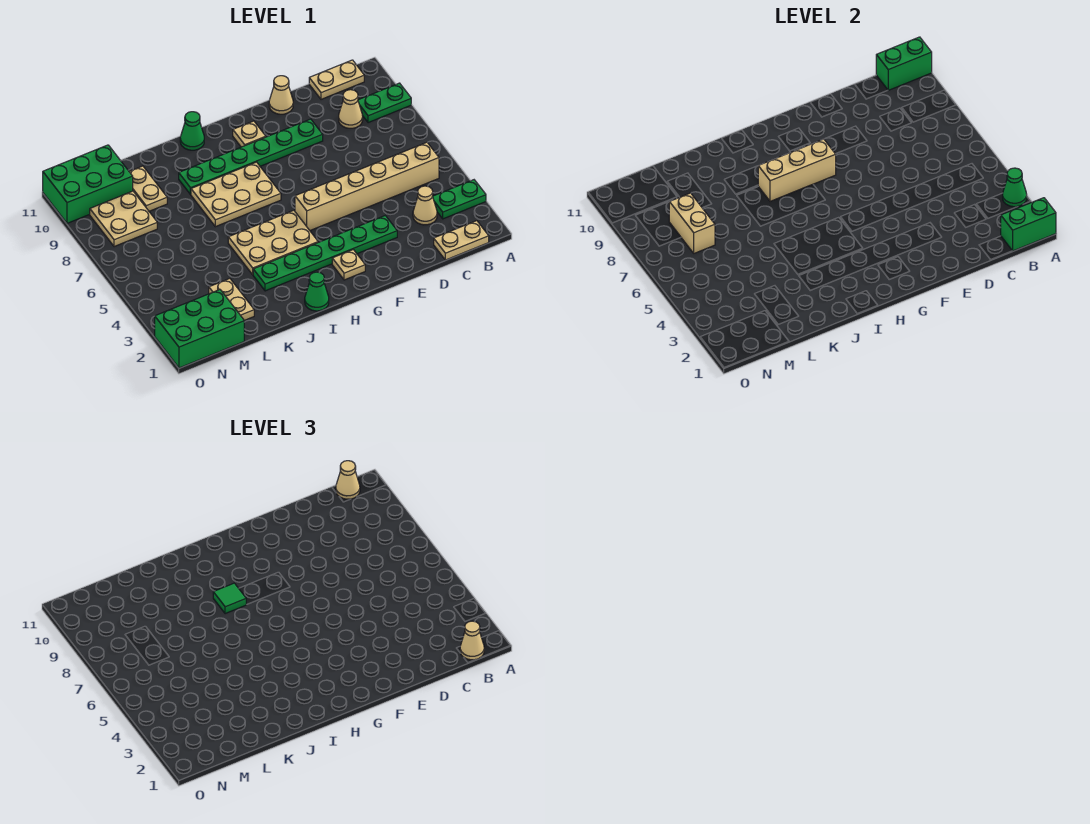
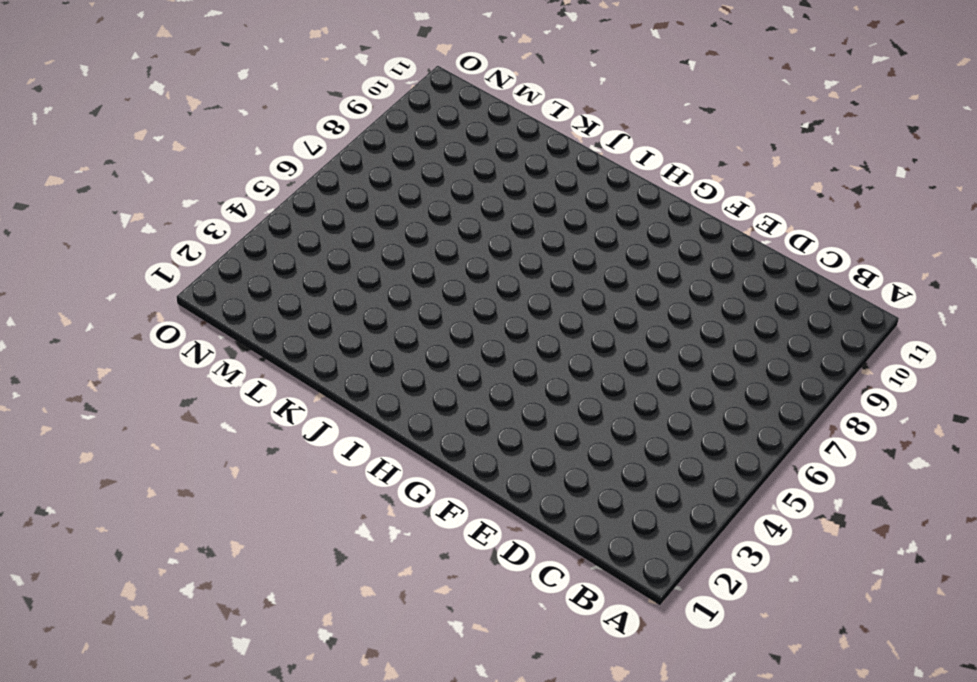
none -> green plate A3:B3 level 1
none -> green plate A9:B9 level 1
none -> tan plate B1:C1 level 1

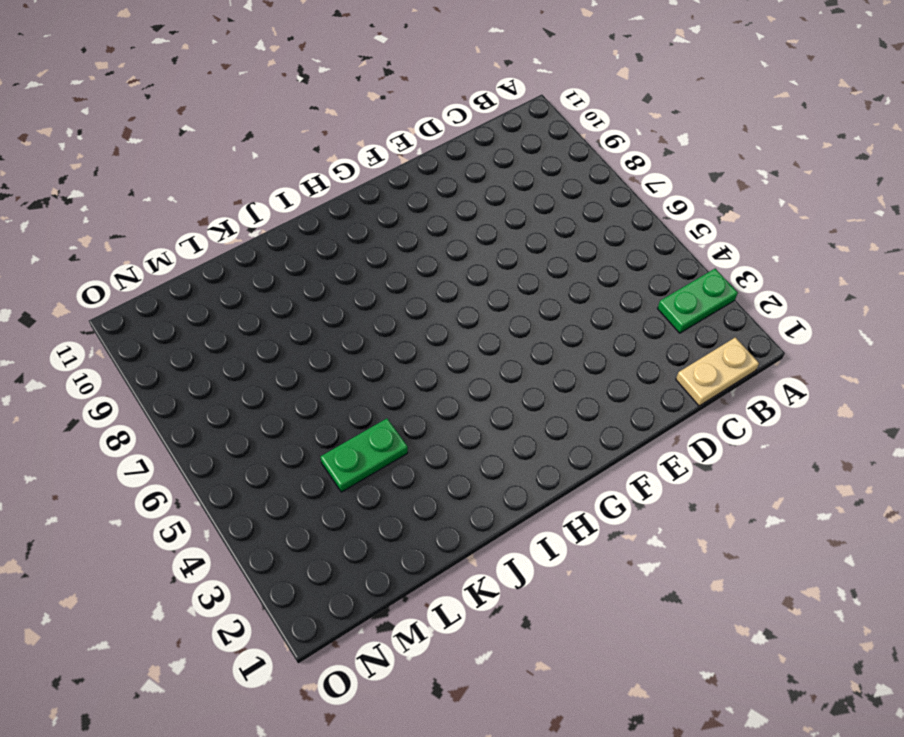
green plate K4:L4 level 1 -> green plate A9:B9 level 1
none -> tan brick B5:G5 level 1
none -> tan plate B11:C11 level 1
none -> tan cone C3 level 1

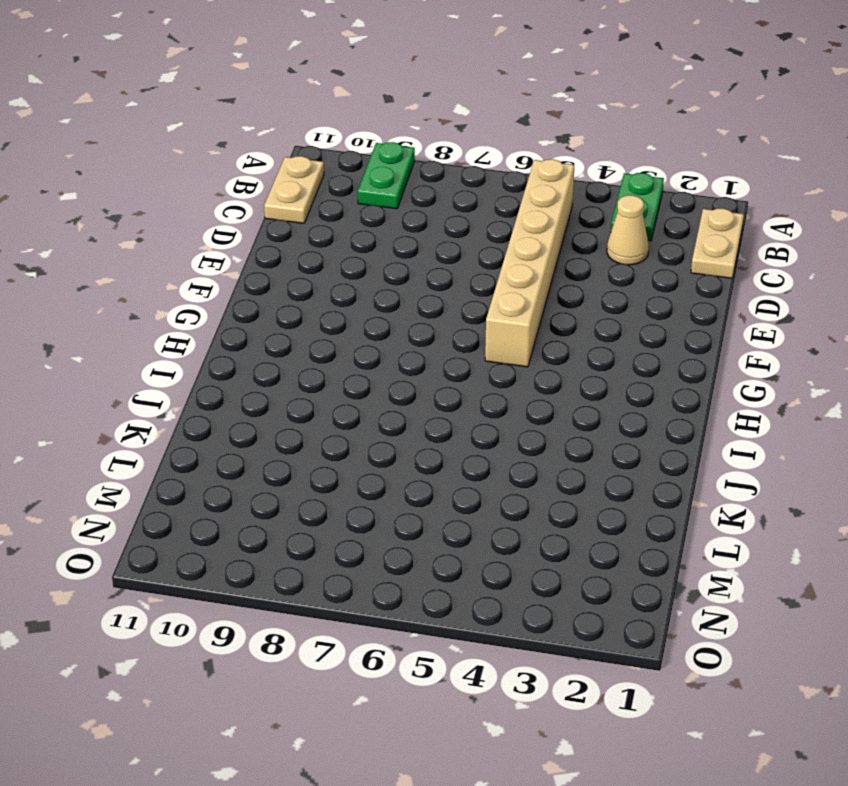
none -> tan cone C9 level 1
none -> green plate E3:J3 level 1
none -> green plate E9:J9 level 1

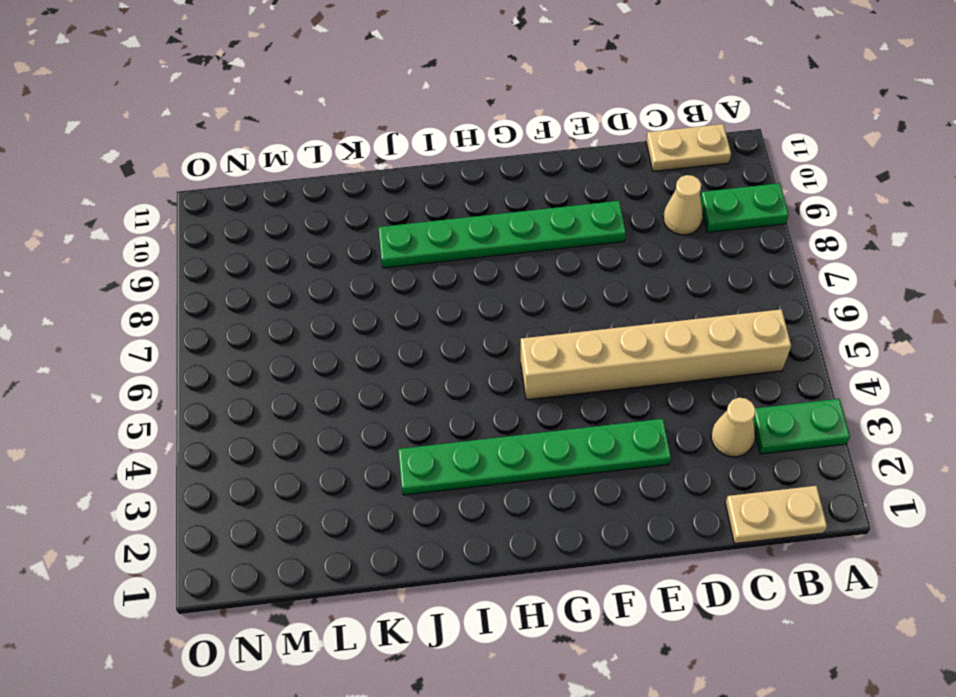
none -> tan cone E11 level 1
none -> tan plate G2 level 1
none -> tan plate G10 level 1

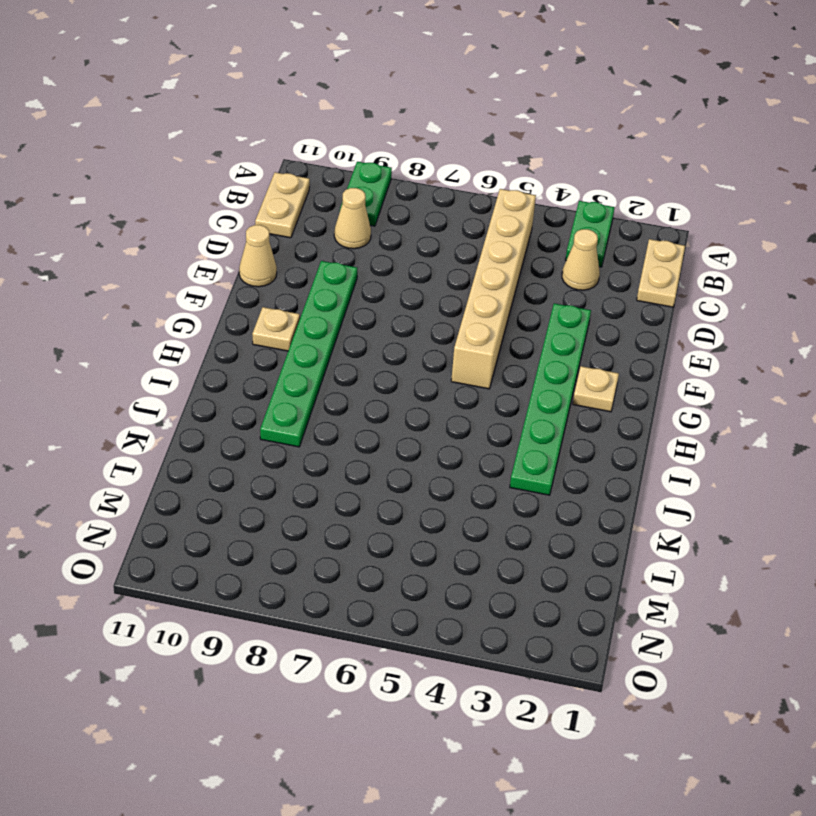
none -> tan plate H4:J5 level 1
none -> tan plate H7:J8 level 1
none -> green cone I1 level 1

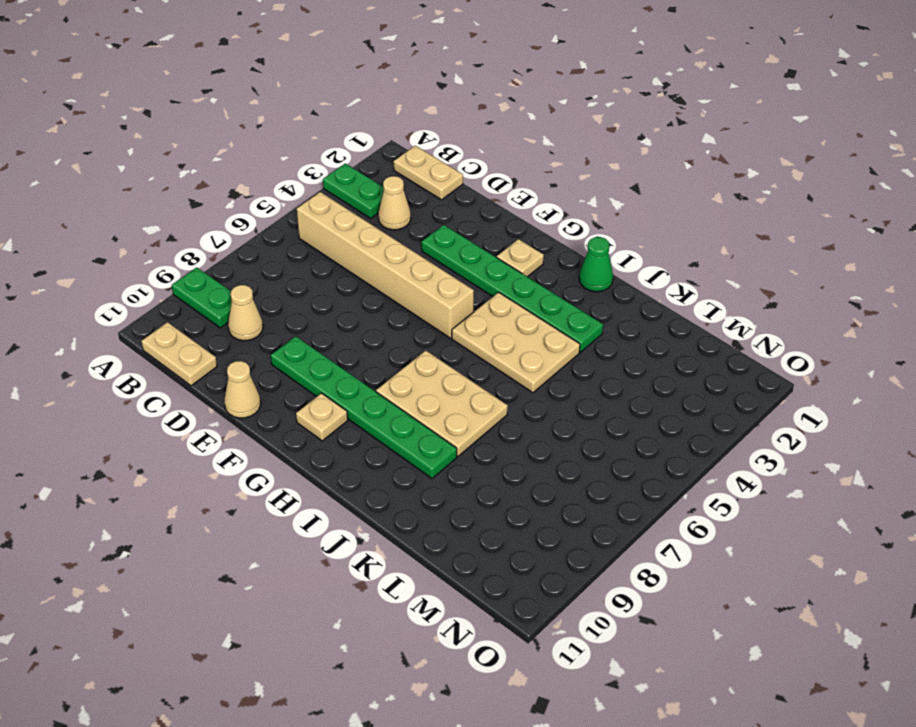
none -> green cone I11 level 1
none -> tan plate L2:L3 level 1
none -> tan plate L9:L10 level 1

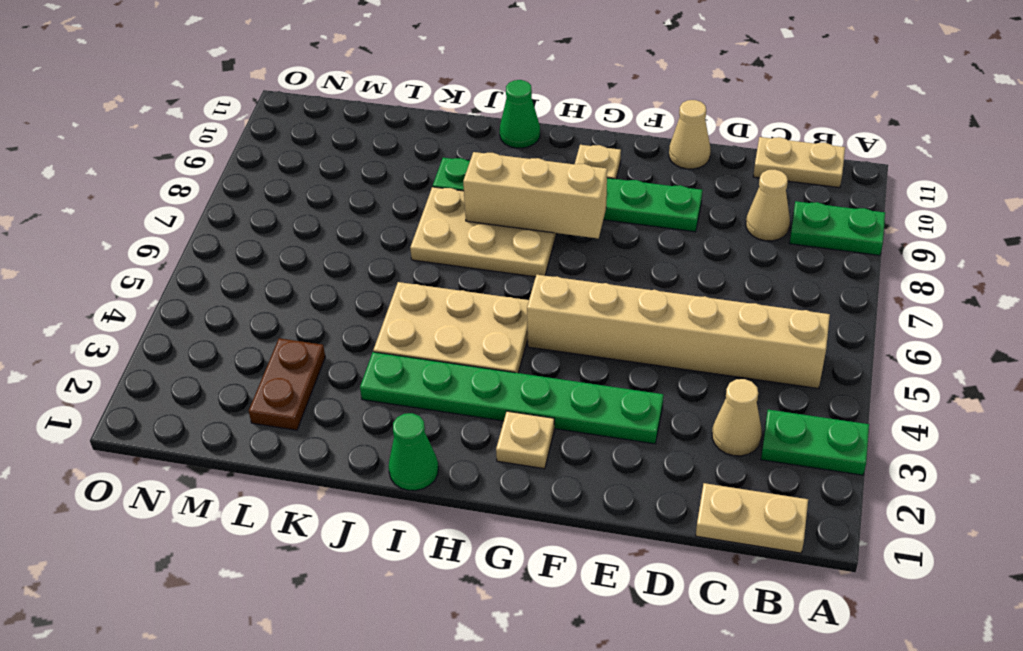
brown plate L2:L3 level 1 -> tan plate L2:L3 level 1
none -> tan plate L9:L10 level 1
none -> green brick M1:O2 level 1
none -> tan plate M8:N9 level 1

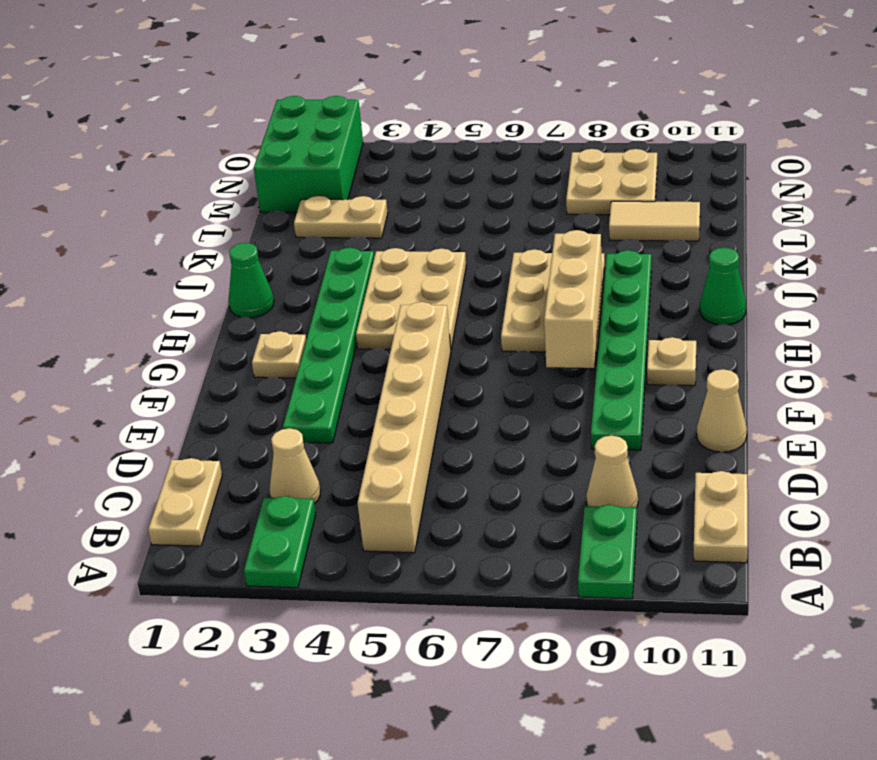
tan tile L9:L10 level 1 -> tan plate L9:L10 level 1
none -> green brick M10:O11 level 1
none -> green brick A1:B1 level 2
none -> green cone A3 level 2

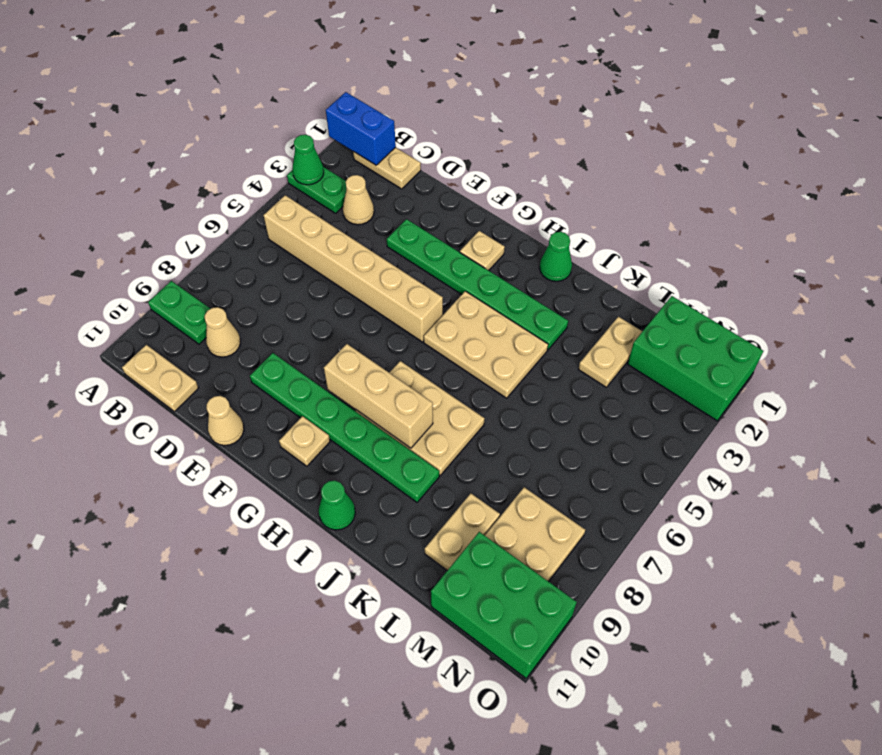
blue brick A1:B1 level 2 -> green brick A1:B1 level 2
none -> green brick A11:B11 level 2
none -> tan brick M7:M8 level 2
none -> tan cone B1 level 3

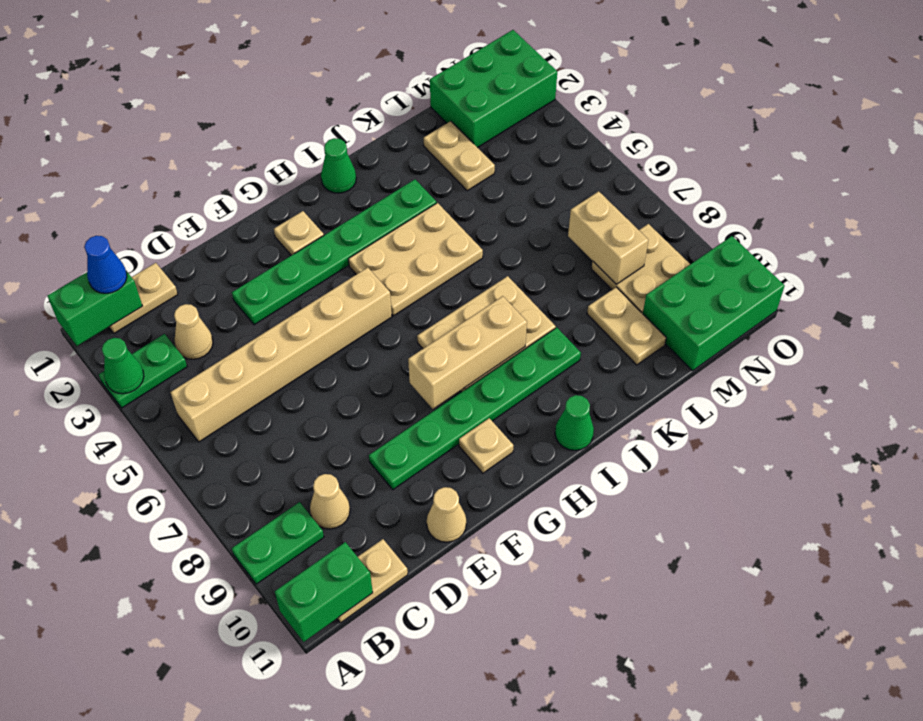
blue cone B1 level 3 -> tan cone B1 level 3
none -> tan cone B11 level 3
none -> green tile I8 level 3

